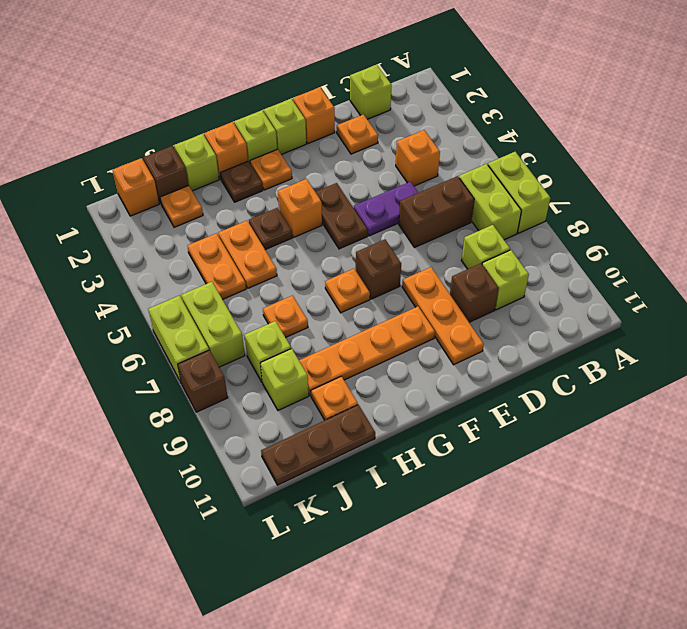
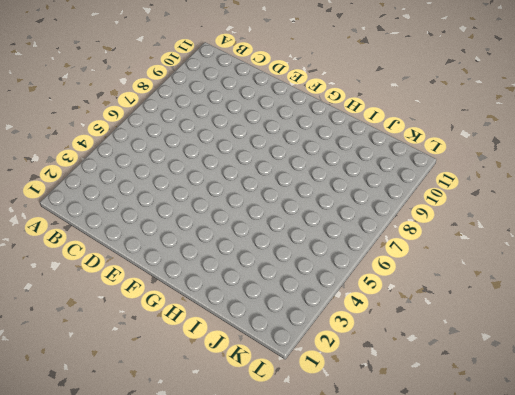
none -> lime brick A6:A7 level 1
none -> lime brick B6:B7 level 1
none -> lime brick C1 level 1
none -> orange brick C4 level 1

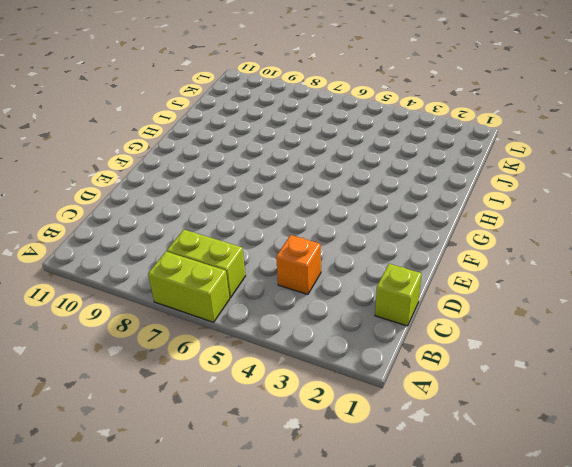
none -> brown brick C6:D6 level 1
none -> lime brick C8 level 1
none -> lime brick C9 level 1
none -> orange plate D2 level 1

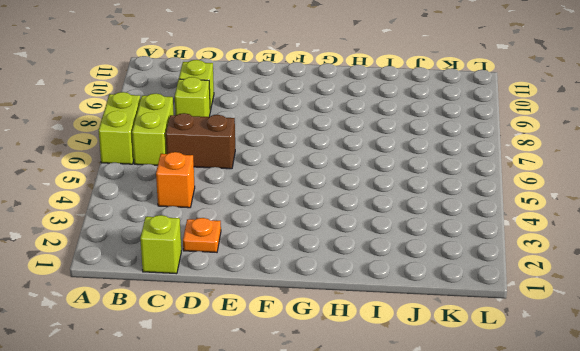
none -> purple plate D5:E5 level 1
none -> brown brick D9 level 1
none -> orange brick E1 level 1
none -> orange plate E8:E10 level 1

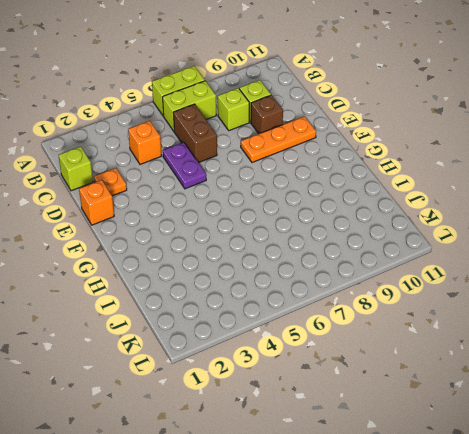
none -> lime brick F1 level 1
none -> brown plate F4:F5 level 1
none -> brown brick F7 level 1
none -> orange plate F9:I9 level 1

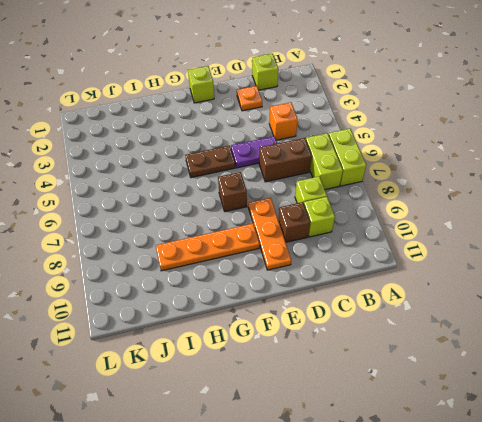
brown plate F5:G5 level 1 -> brown plate F4:F5 level 1
none -> orange brick E1 level 1
none -> lime brick G1 level 1
none -> orange plate G2 level 1
none -> orange brick G4 level 1

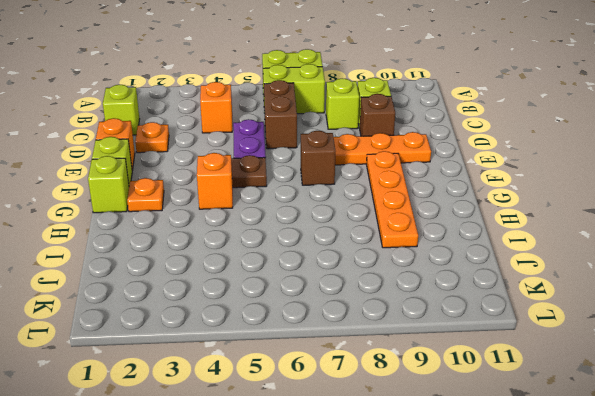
none -> orange plate G7 level 1
none -> orange brick H1 level 1
none -> brown plate H2 level 1
none -> brown plate H4 level 1

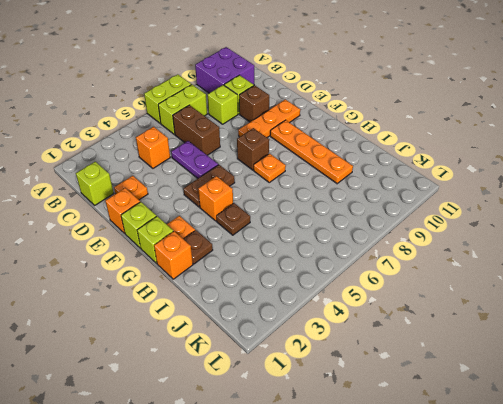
purple brick A9:B10 level 1 -> none
none -> lime brick I1 level 1
none -> orange plate I4:I5 level 1
none -> orange plate I7 level 1
none -> orange plate I10 level 1

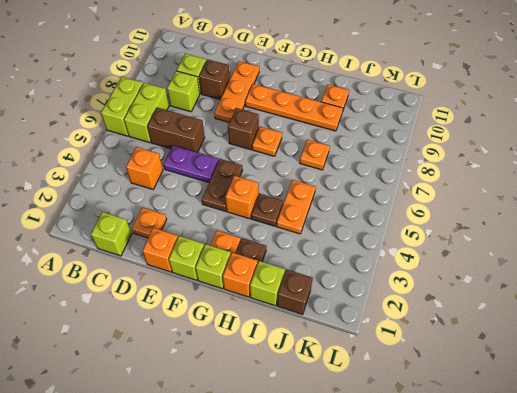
none -> brown plate I11:K11 level 1
none -> orange plate J2 level 1
none -> orange plate J4:J5 level 1
none -> lime brick J8 level 1

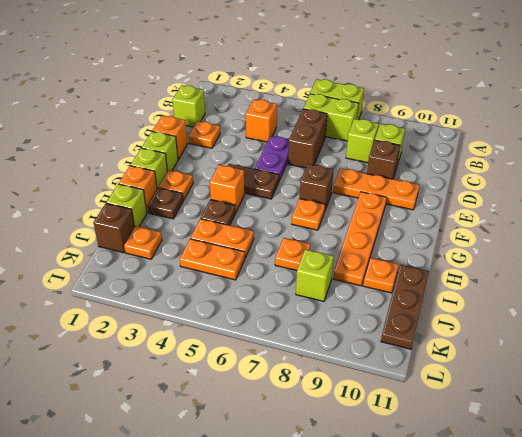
none -> lime brick J9 level 1
none -> orange brick K1 level 1
none -> lime brick K6:K7 level 1
none -> lime brick L6:L7 level 1

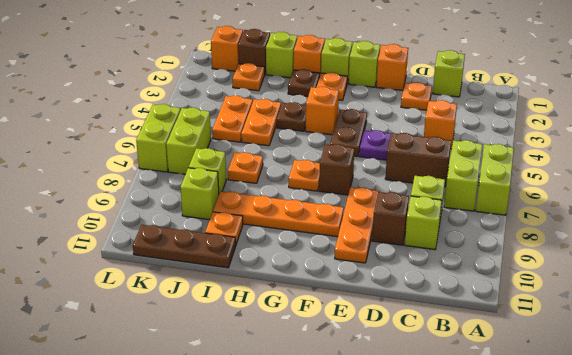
none -> brown brick L8 level 1

